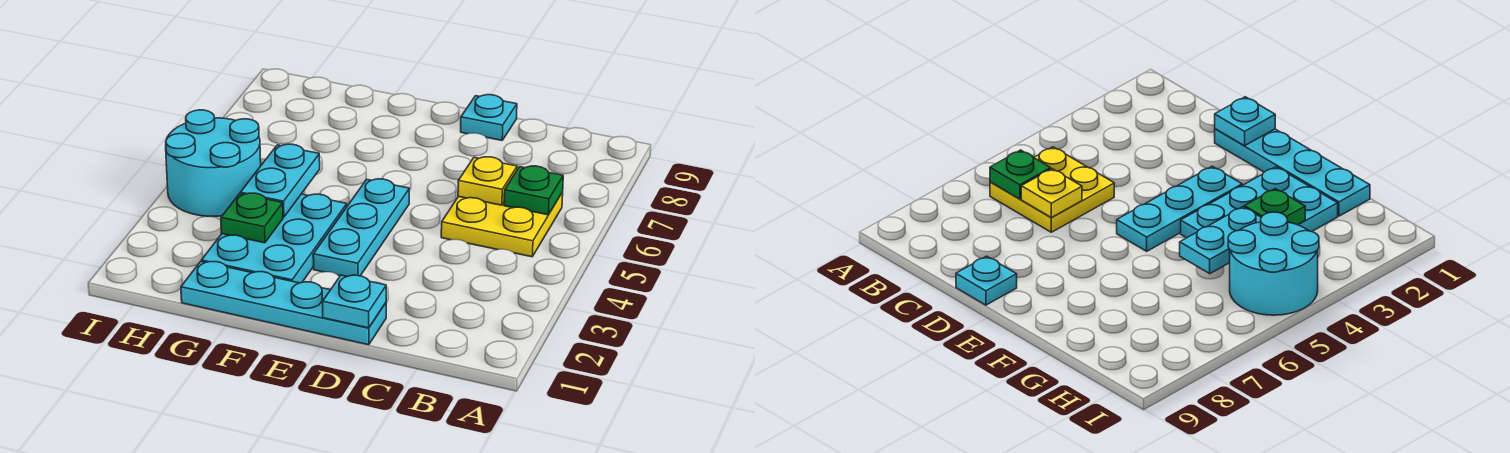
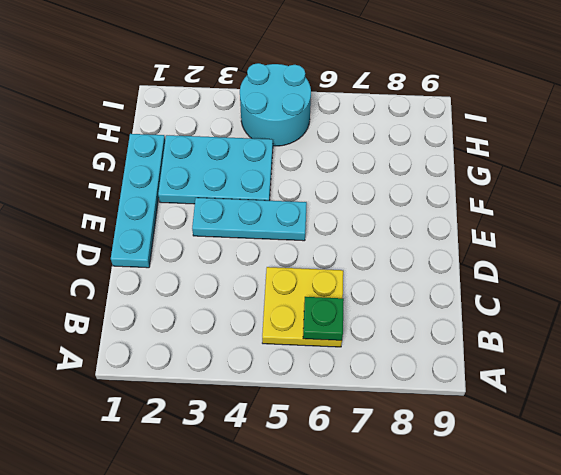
none -> cyan plate D9 level 1
none -> yellow plate C6 level 2

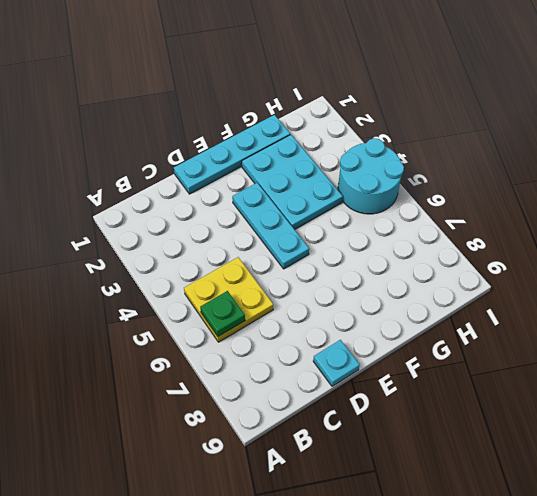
none -> yellow plate C6 level 2
none -> cyan plate D1 level 2

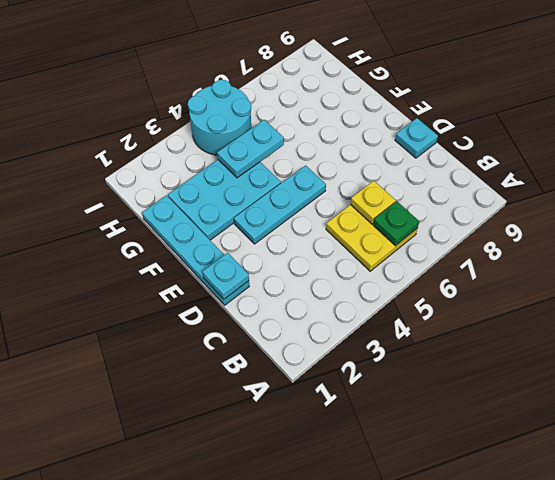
none -> green plate G3 level 2

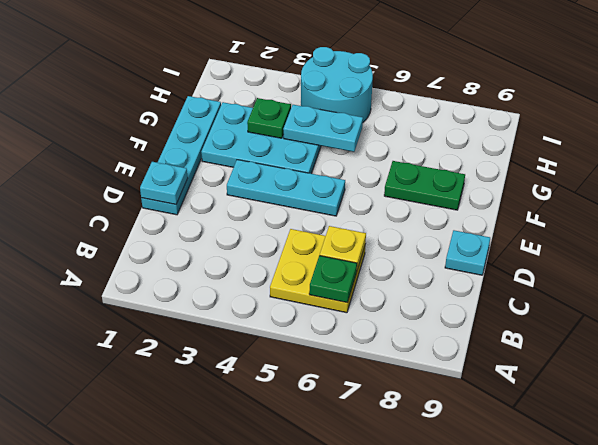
green plate F7:F8 level 1 -> none

